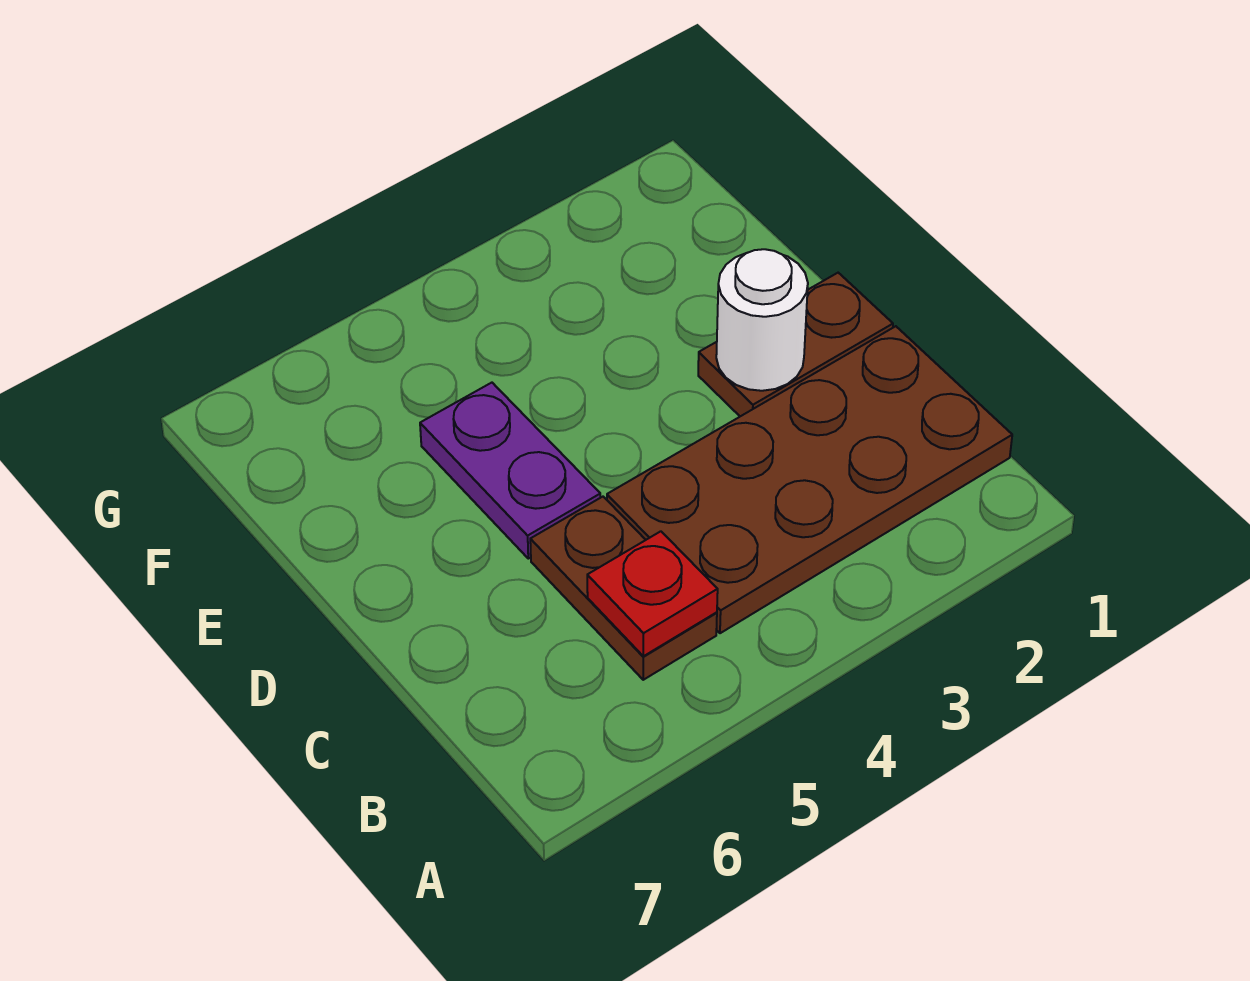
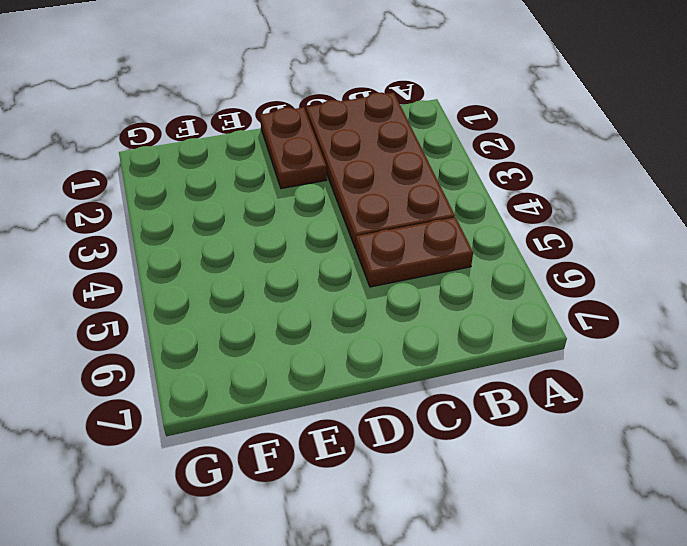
none -> purple plate D5:E5 level 1
none -> red plate B5 level 2

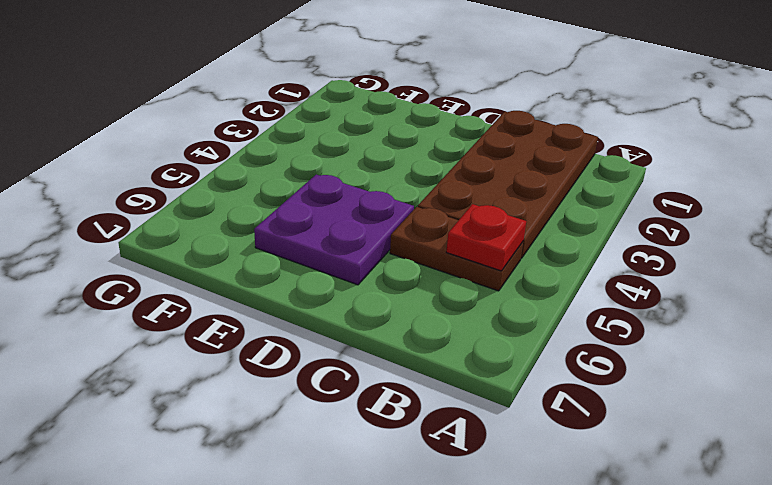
purple plate D5:E6 level 1 -> purple plate D5:E5 level 1
none -> brown plate D1:D2 level 1
none -> white round brick D2 level 2

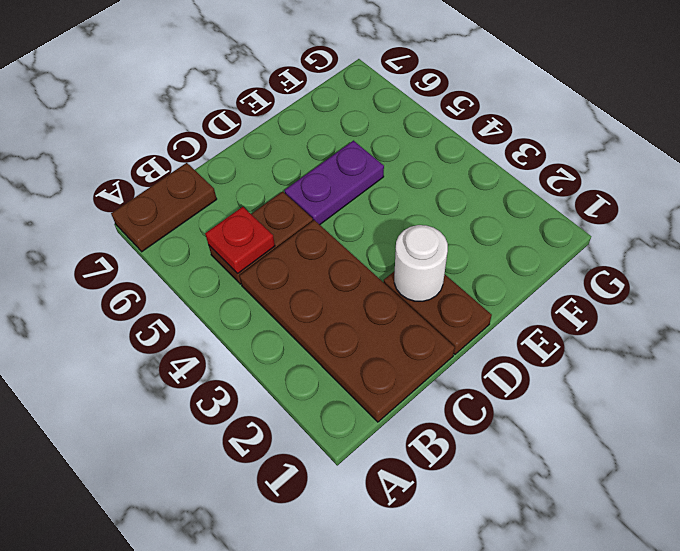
brown plate A7:B7 level 1 -> none

